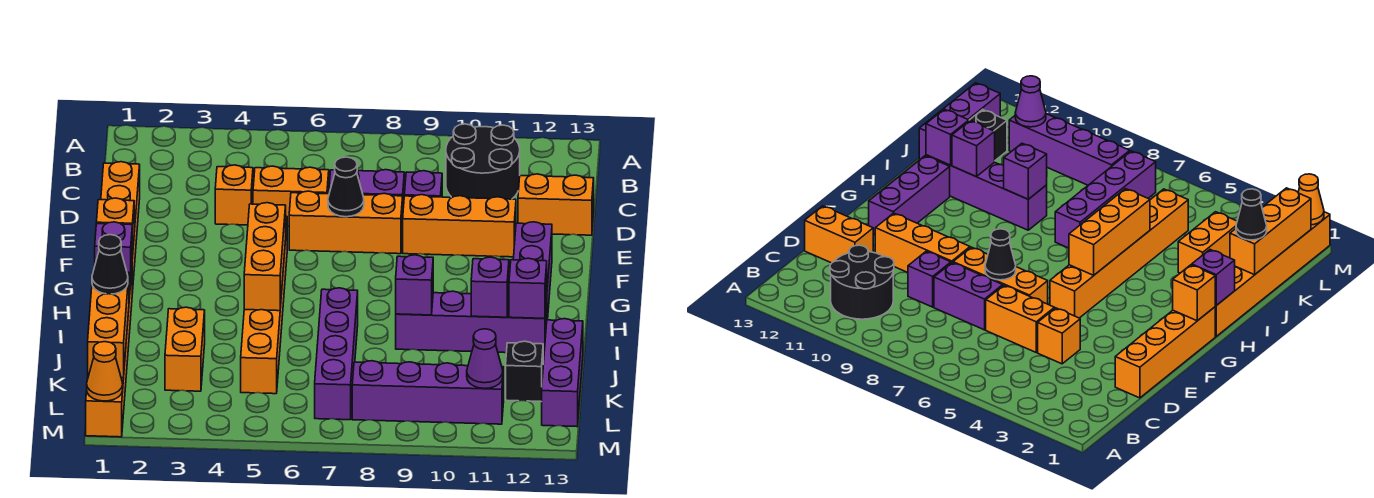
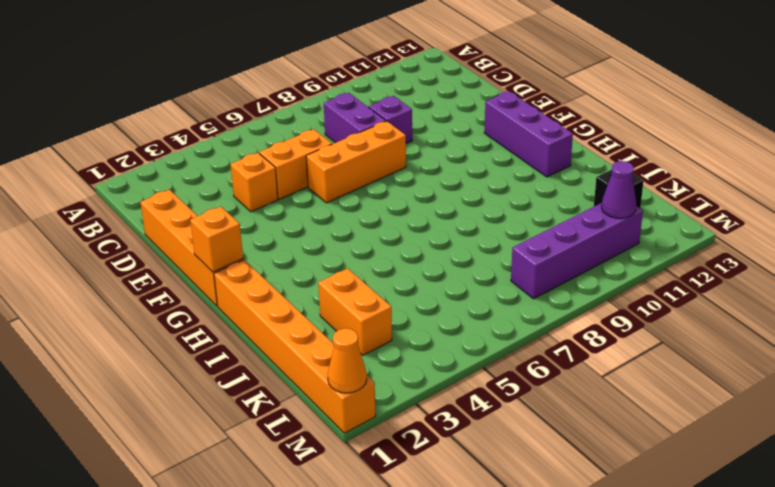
purple brick C8:D8 level 1 -> purple brick D7:D8 level 1
none -> black round brick B10:C11 level 1
none -> orange brick D12:D13 level 1
none -> orange brick E9:E11 level 1

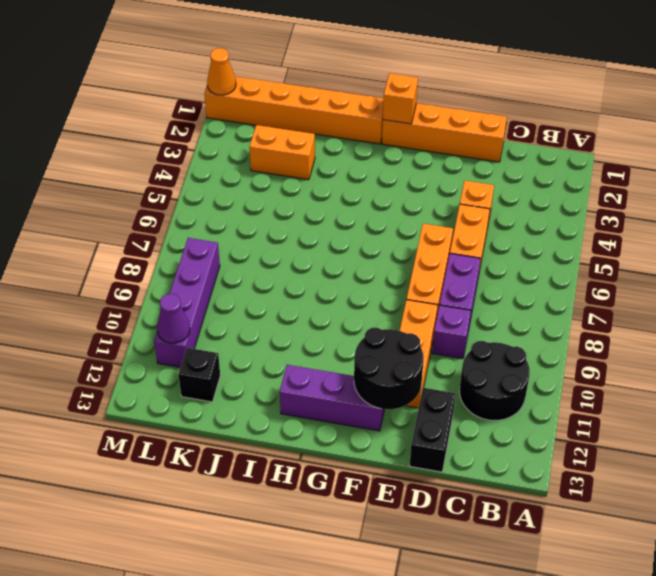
black brick D12:D13 level 1 -> orange brick D12:D13 level 1
black round brick E11:F12 level 2 -> none
none -> orange brick F5:K5 level 1
none -> purple brick I7:L7 level 1
none -> purple brick I9:I12 level 1

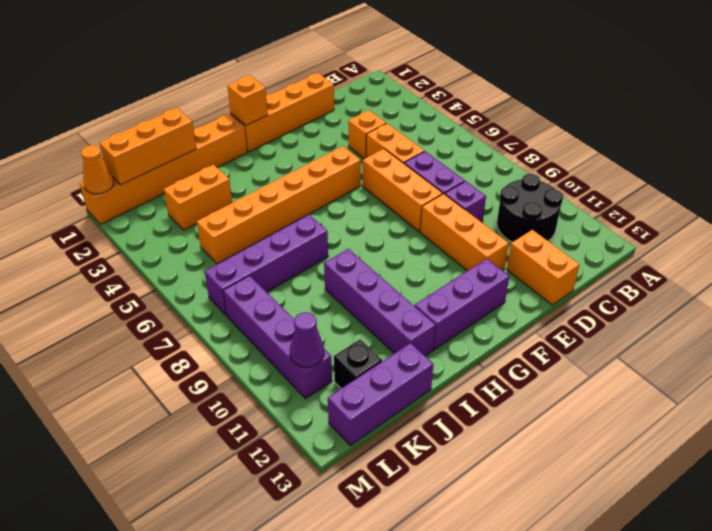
none -> black cone E7 level 2
none -> orange brick G5:I5 level 2
none -> purple brick H1 level 2

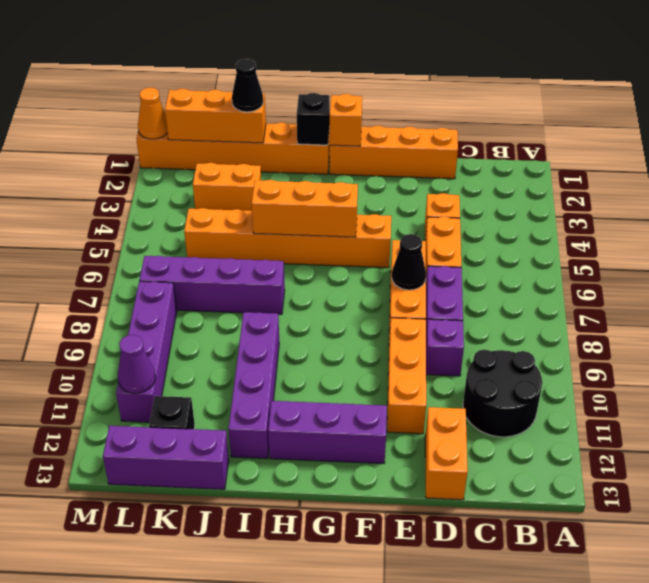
black brick H1 level 2 -> purple brick H1 level 2
none -> purple brick I9 level 2
none -> purple brick I11 level 2
none -> purple brick I12 level 2

